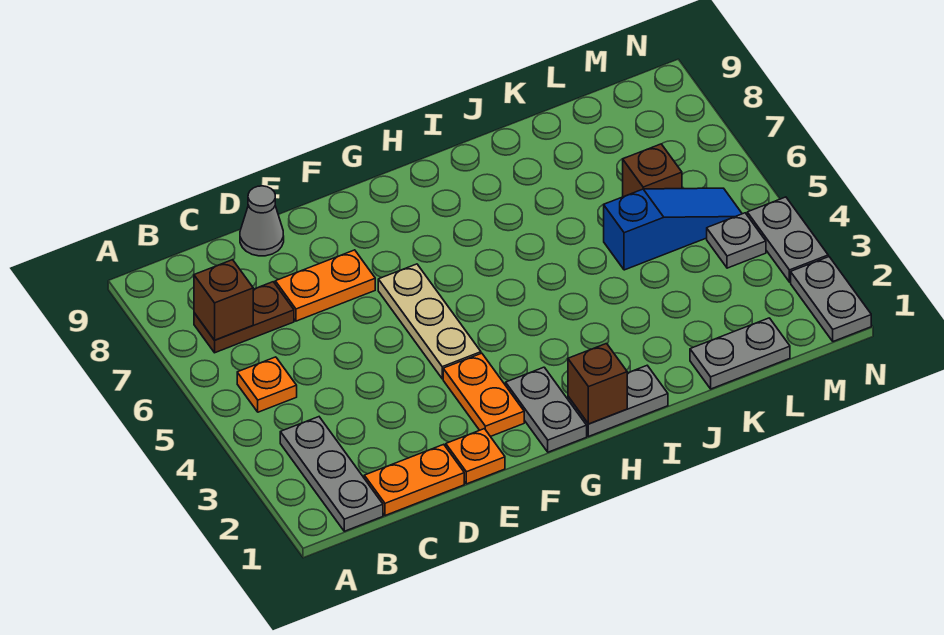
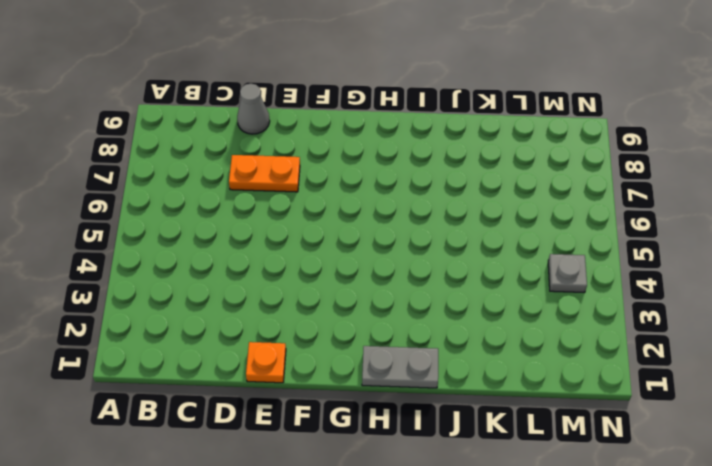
none -> grey plate B1:B3 level 1
none -> orange plate B5 level 1
none -> brown plate B7:C7 level 1

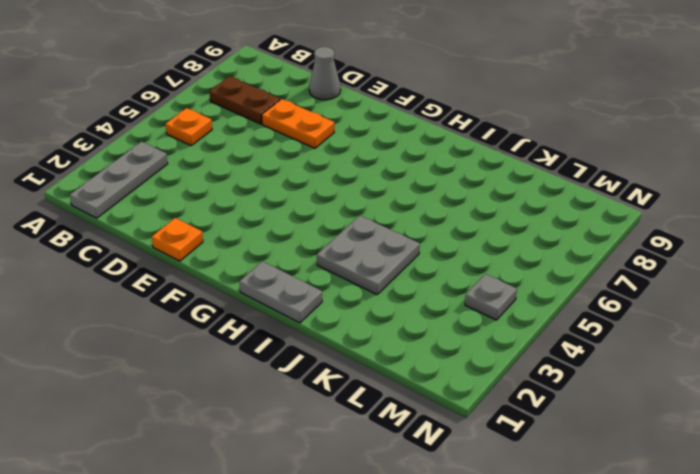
grey plate I3:J4 level 1 -> none
none -> orange plate C1:D1 level 1
none -> orange plate F2:F3 level 1
none -> tan plate F4:F6 level 1

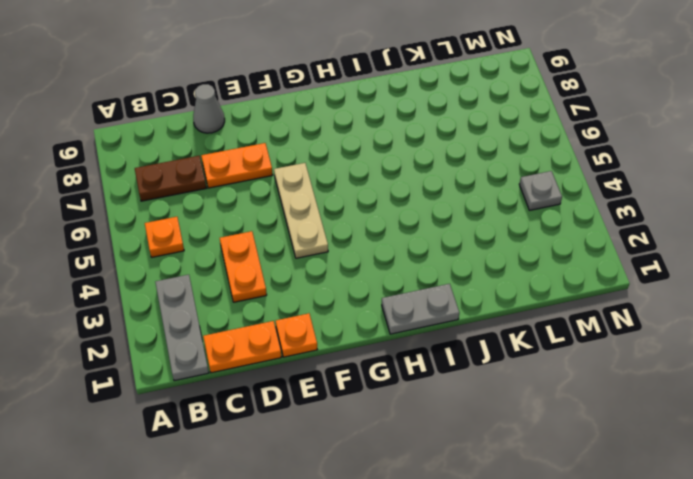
orange plate D3:D4 level 1 -> orange plate F2:F3 level 1
none -> grey plate G1:G2 level 1
none -> grey plate K1:L1 level 1
none -> blue slope K5:M5 level 1 top K

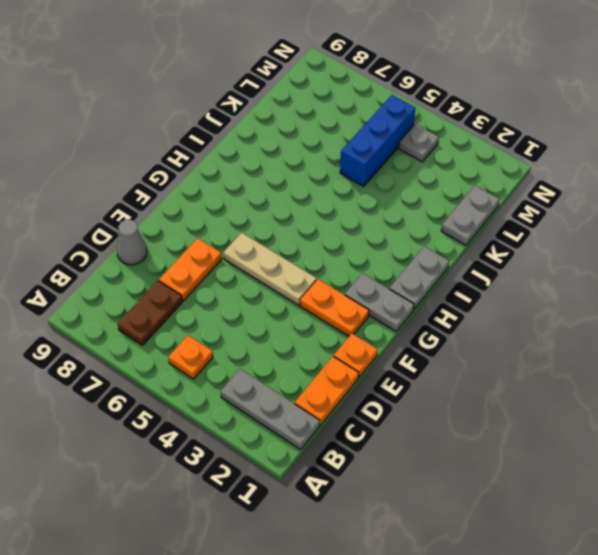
blue brick K5:M5 level 1 -> blue slope K5:M5 level 1 top K
none -> brown brick L6 level 1
none -> grey plate N1:N2 level 1
none -> grey plate N3:N4 level 1

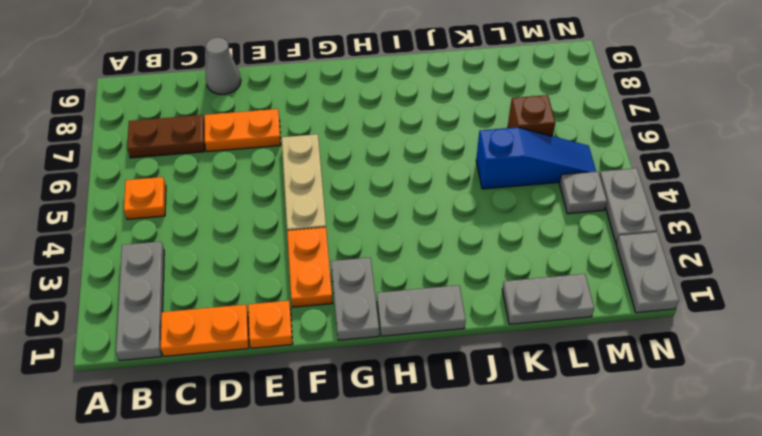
none -> brown brick B7 level 2
none -> brown brick H1 level 2

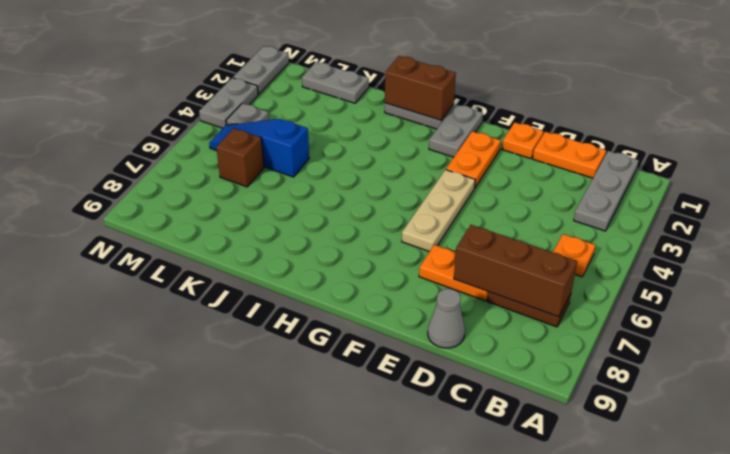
brown brick B7:D7 level 2 -> brown brick B7 level 2
brown brick H1:I1 level 2 -> brown brick H1 level 2

